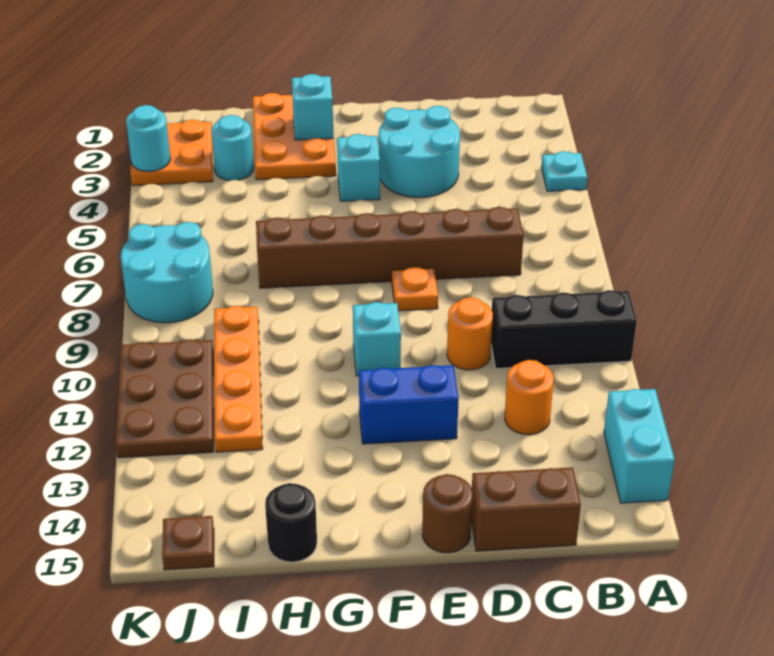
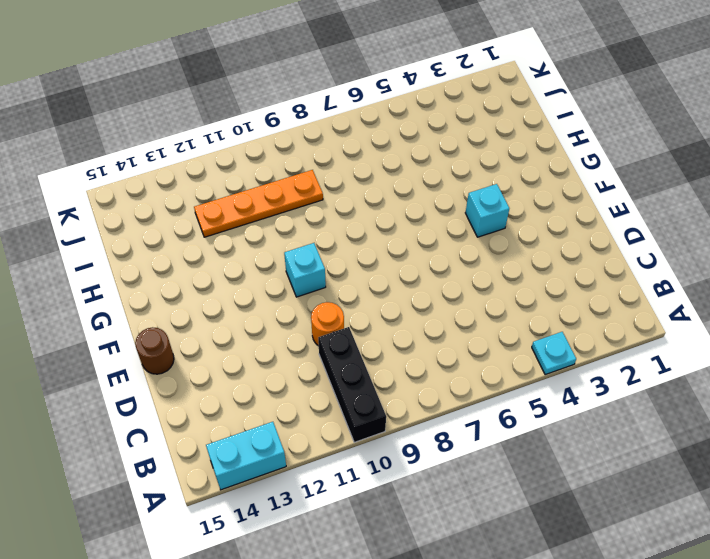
none -> brown brick C7:H7 level 1
none -> orange round brick C12 level 1
none -> brown brick C15:D15 level 1

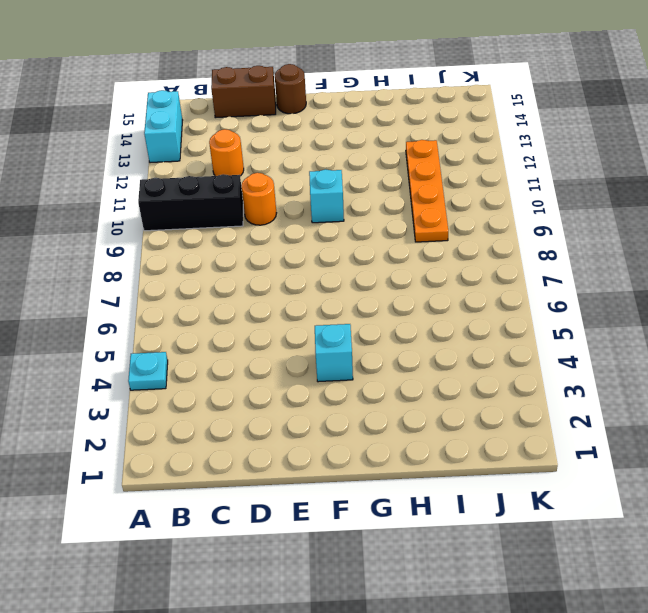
none -> brown brick C7:H7 level 1
none -> cyan round brick D3:E4 level 1
none -> orange plate E8 level 1

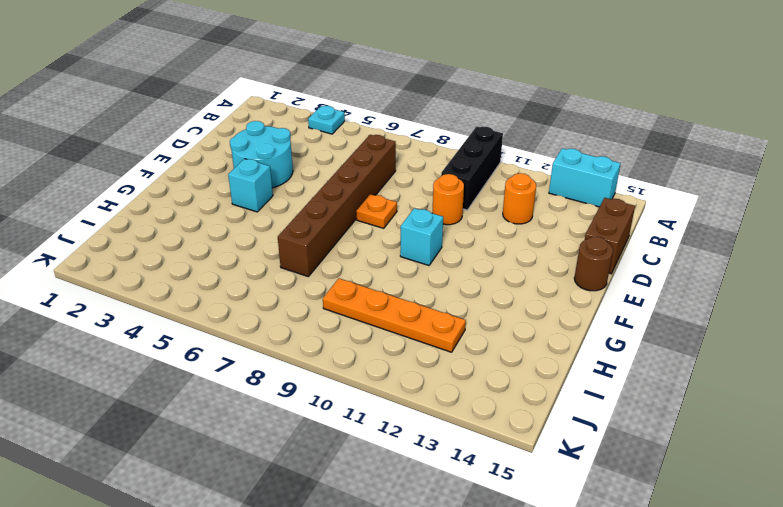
none -> blue brick E12:F12 level 1
none -> orange plate G1:H3 level 1
none -> black round brick H15 level 1

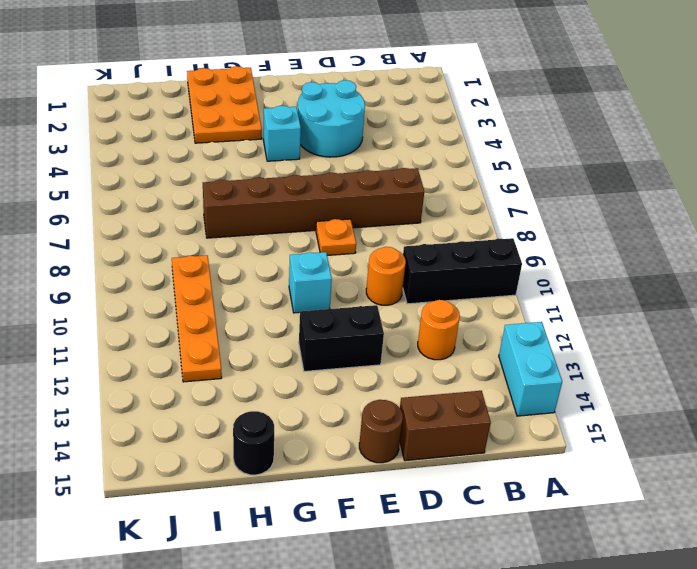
black brick E12:F12 level 1 -> blue brick E12:F12 level 1
none -> cyan plate A4 level 1
none -> cyan round brick I3 level 1
none -> orange plate J2:K3 level 1

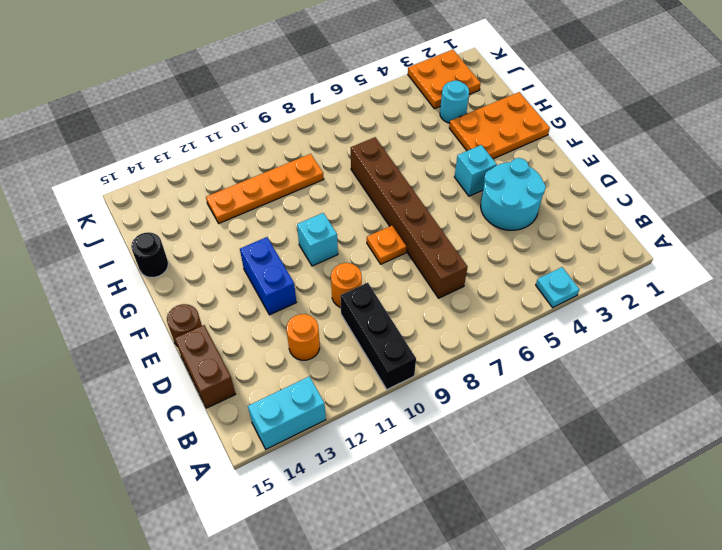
none -> cyan round brick J7:K8 level 1
none -> brown plate J10:K12 level 1
none -> brown plate J15 level 1

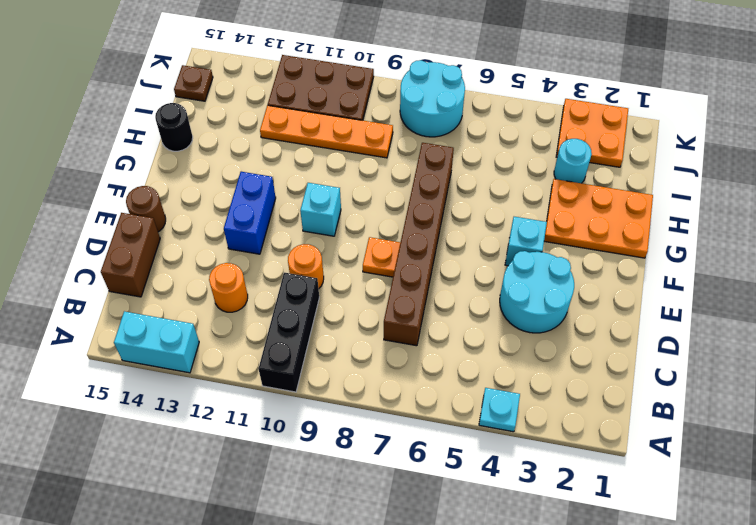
none -> cyan brick G2 level 2
none -> cyan round brick K3 level 2

